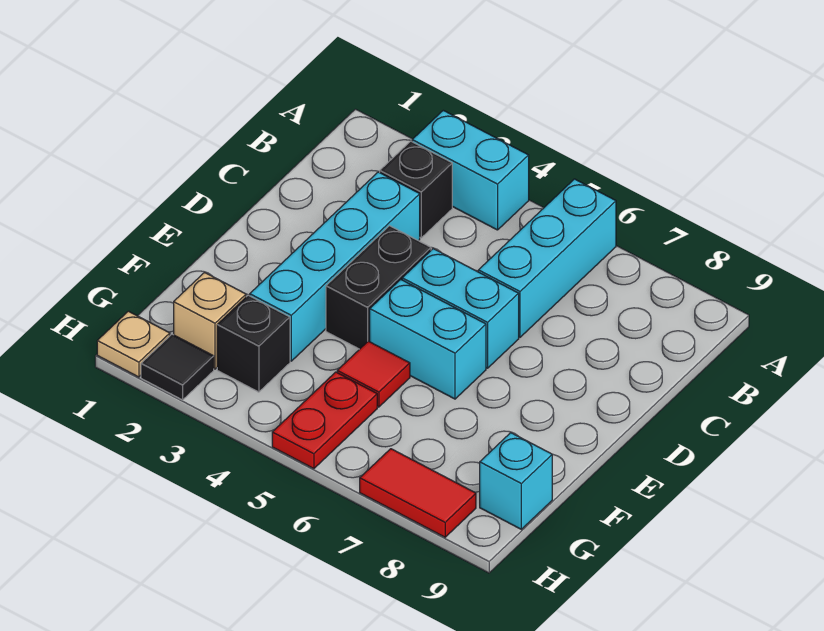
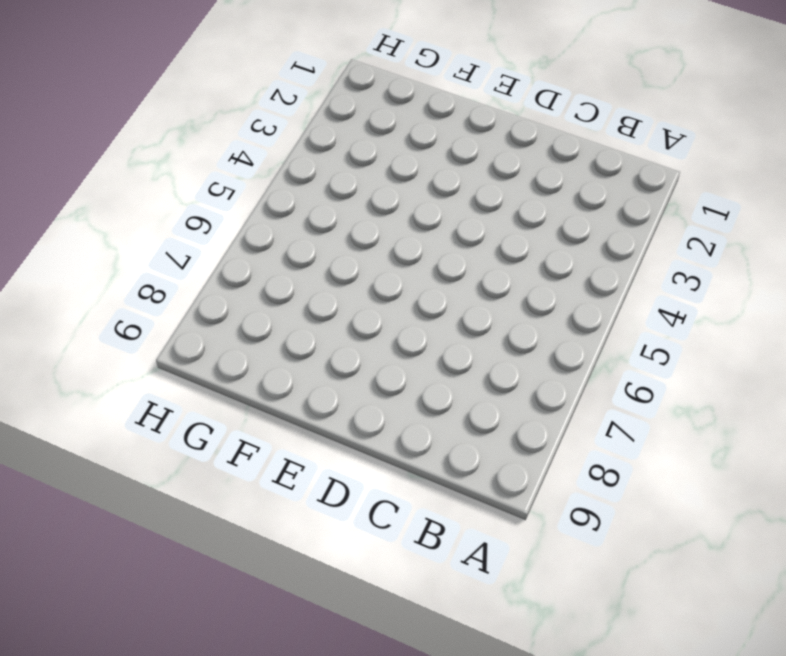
none -> cyan brick A3:A4 level 1
none -> cyan brick A6:C6 level 1
none -> black brick B3 level 1

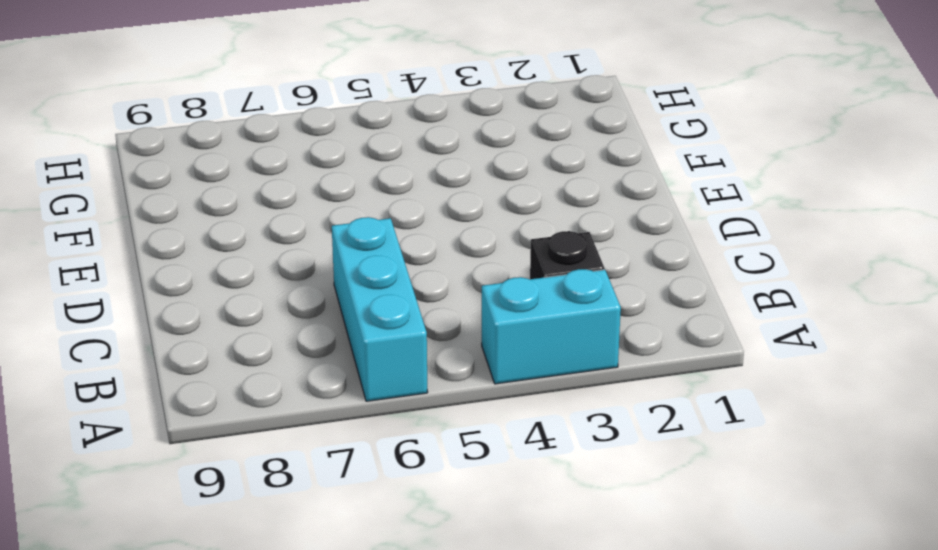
none -> cyan brick C3:F3 level 1
none -> black brick D4:E4 level 1
none -> cyan brick D5:D6 level 1

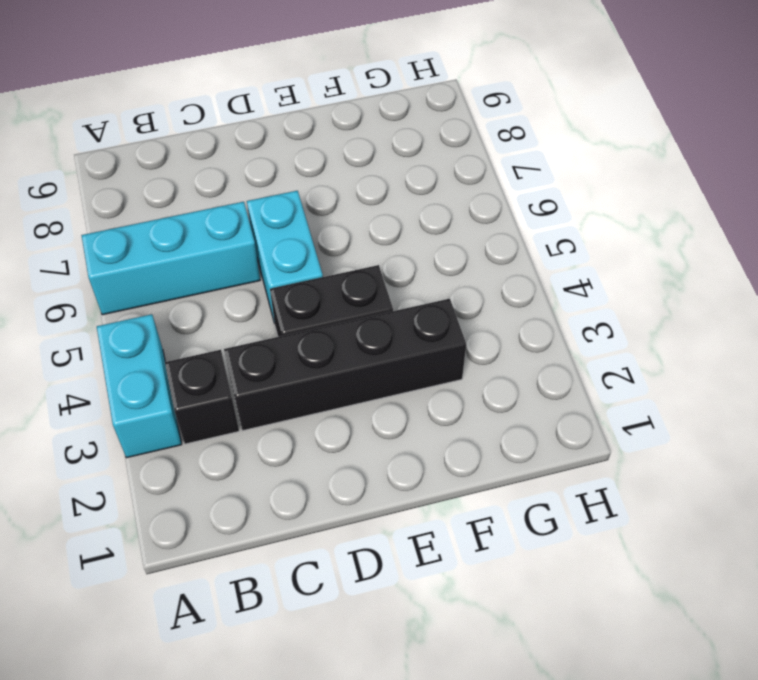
black brick C3:F3 level 1 -> cyan brick C3:F3 level 1
none -> cyan brick E5:E6 level 1
none -> red tile F5 level 1
none -> tan brick G2 level 1

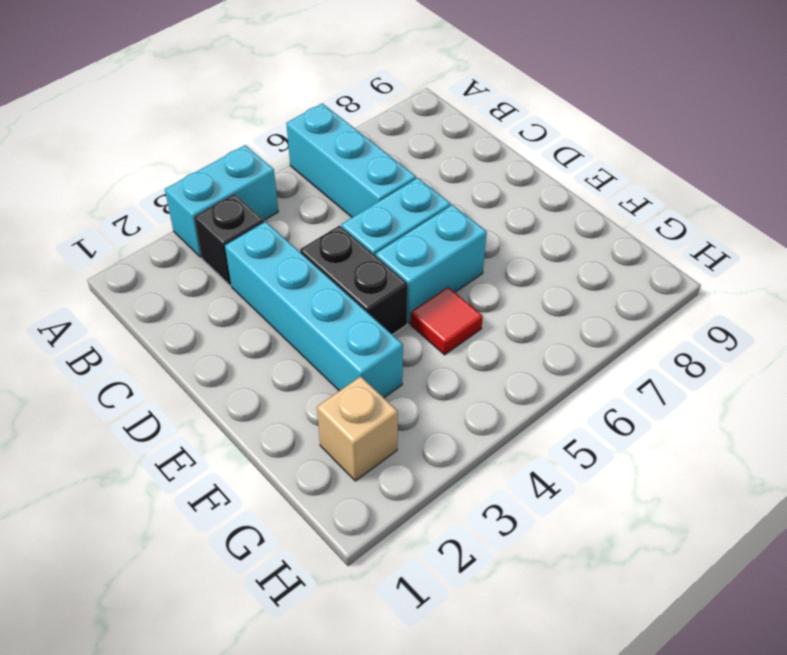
none -> black brick G3 level 1
none -> red plate G5:H5 level 1
none -> cyan brick G9 level 1

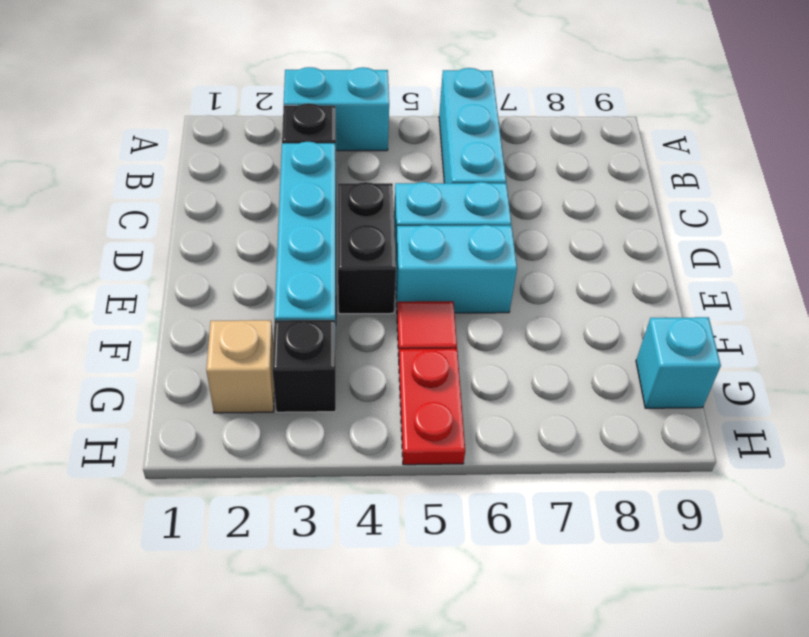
none -> tan plate H1 level 1
none -> black tile H2 level 1
none -> red tile H7:H8 level 1

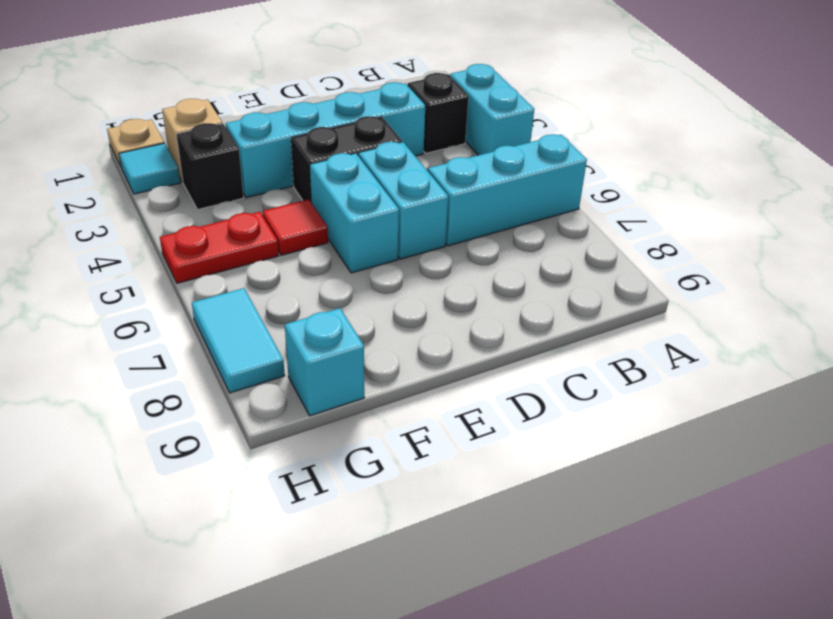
cyan tile H2 level 1 -> black tile H2 level 1
cyan tile H7:H8 level 1 -> red tile H7:H8 level 1

